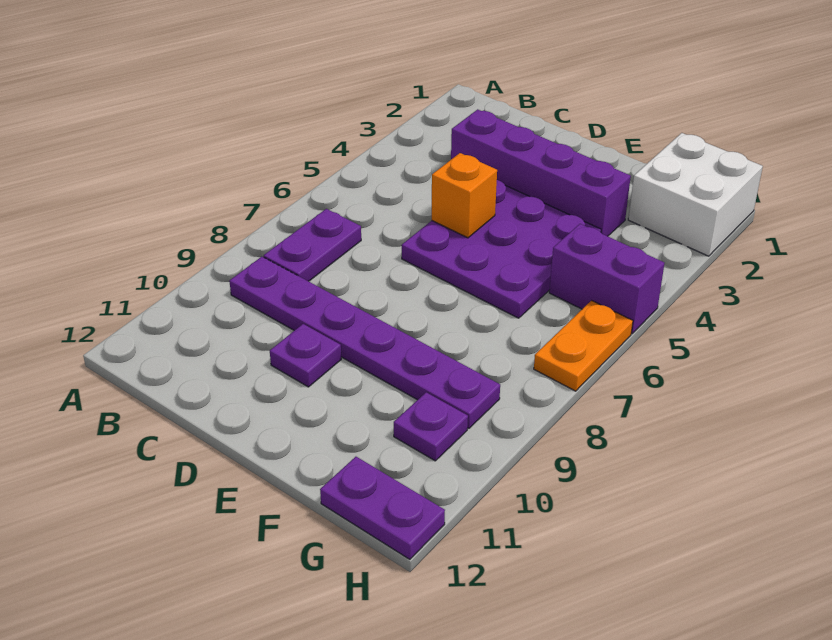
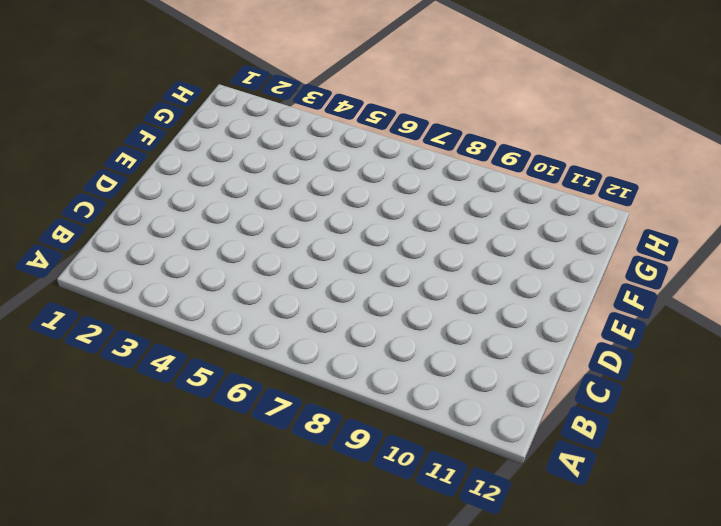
none -> purple plate B7:B8 level 1
none -> purple plate B9:G9 level 1

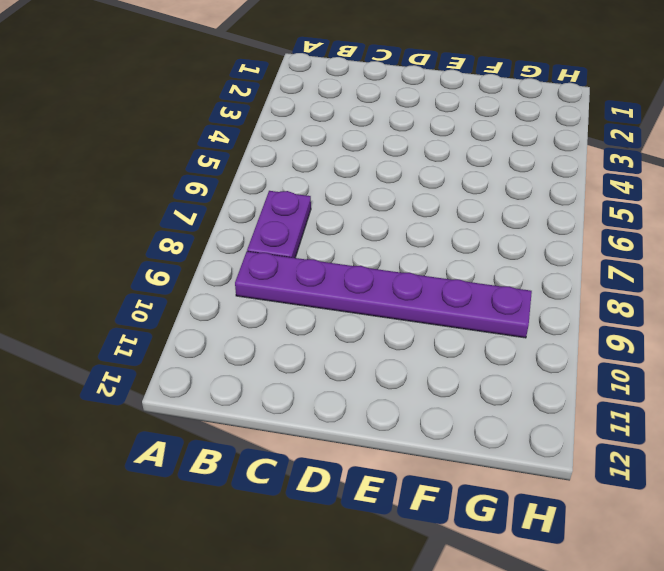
none -> purple brick C3:F3 level 1
none -> purple plate D4:F6 level 1

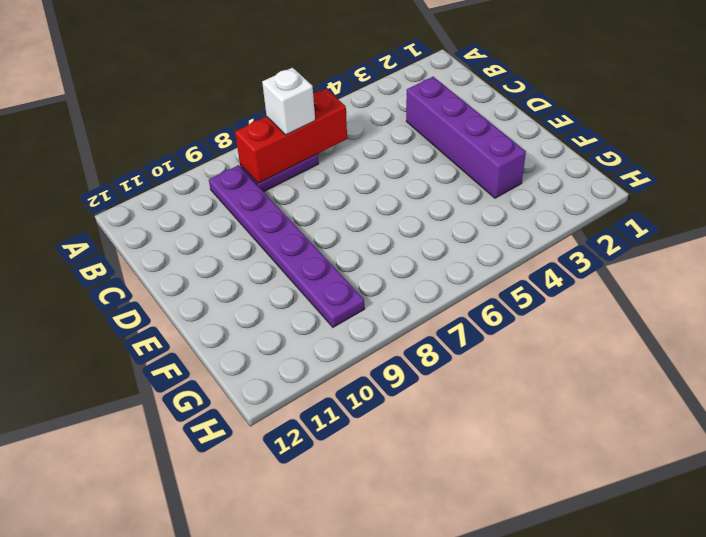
red brick B6:B8 level 2 -> none
white brick B7 level 3 -> none
none -> purple plate D4:F6 level 1
none -> purple plate D10 level 1

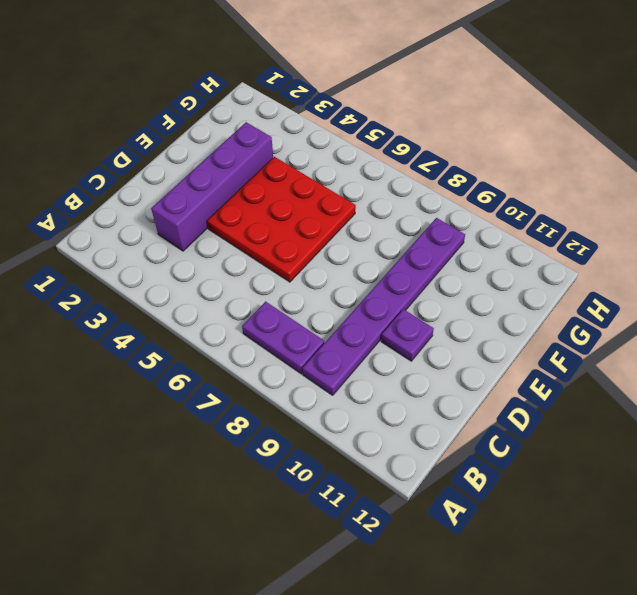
red plate D4:F6 level 1 -> purple plate D4:F6 level 1
none -> white brick G1:H2 level 1
none -> purple brick G5:H5 level 1

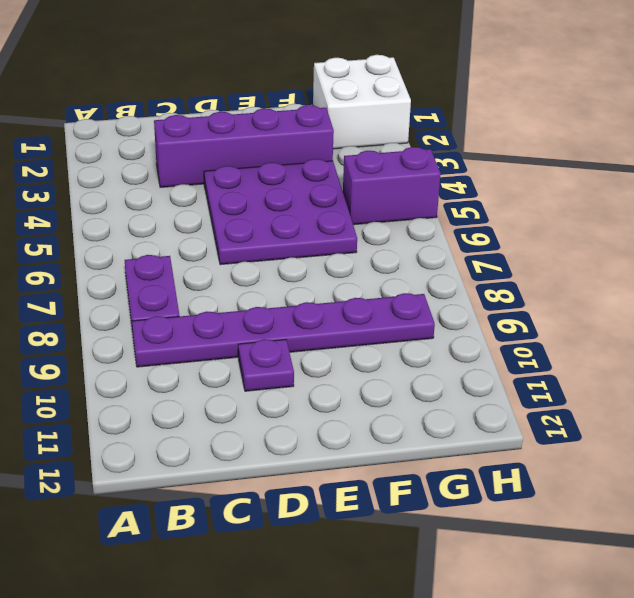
none -> purple plate G10 level 1
none -> purple plate G12:H12 level 1

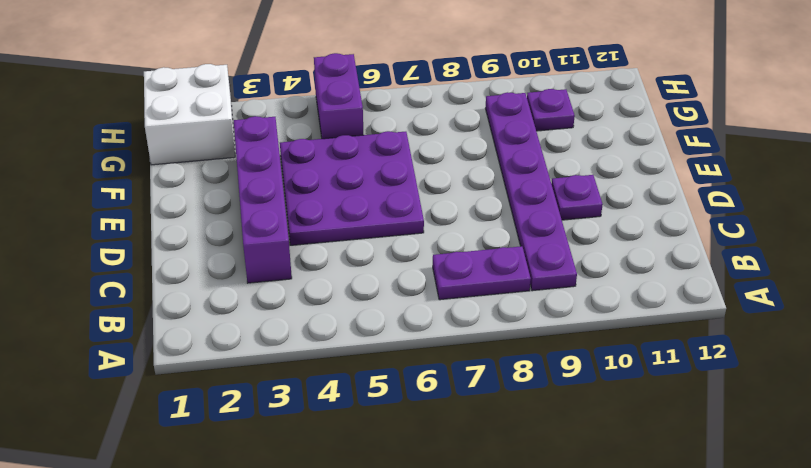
none -> purple plate G12:H12 level 1
none -> orange plate H6:H7 level 1

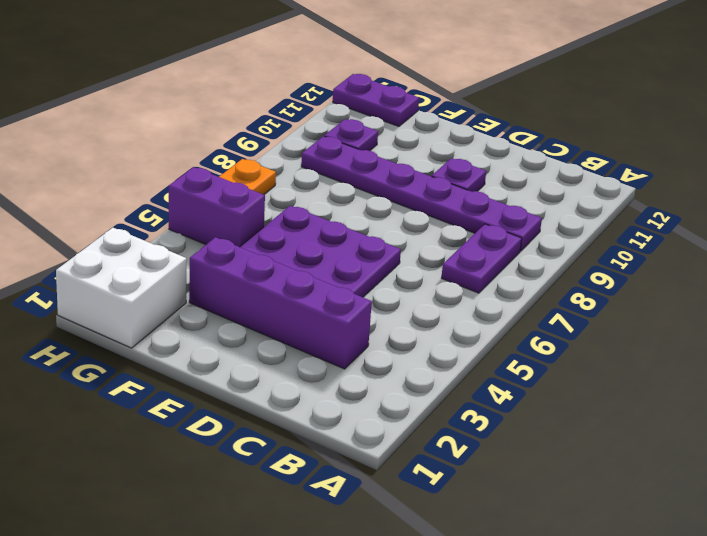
none -> orange brick D5 level 2

